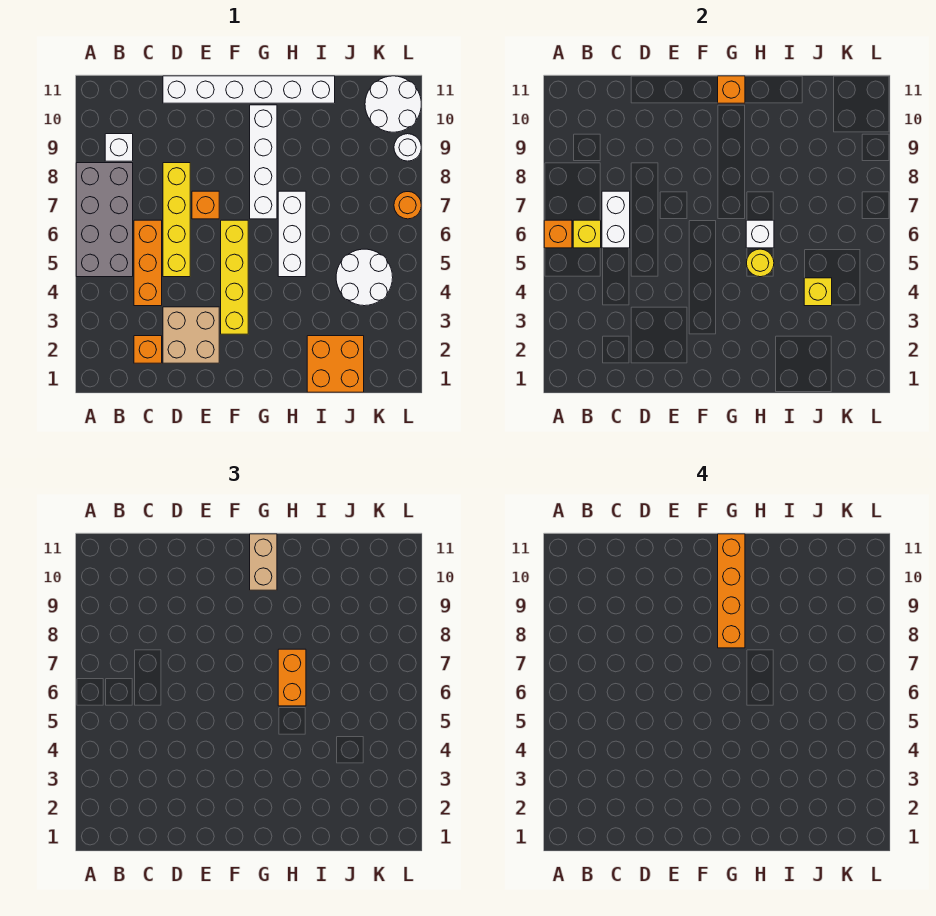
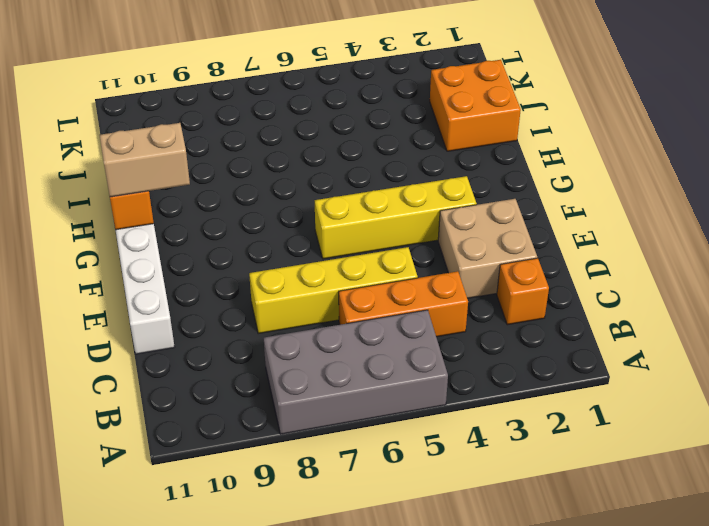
none -> white brick B9 level 1
none -> orange brick E7 level 1
none -> white brick G7:G10 level 1

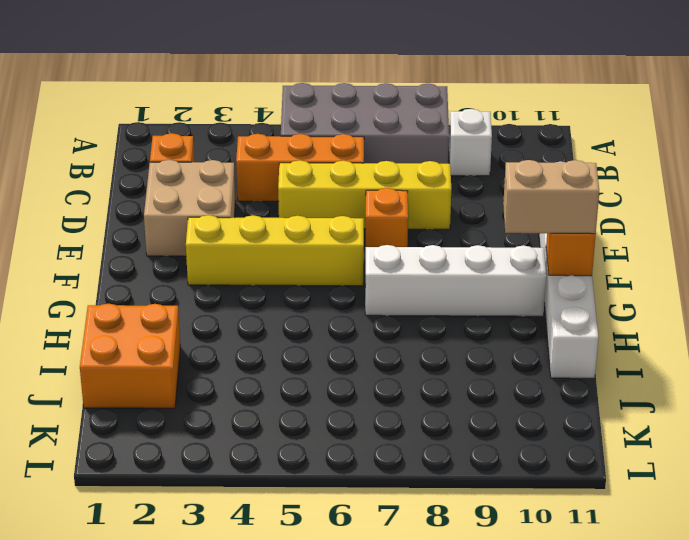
none -> white brick H5:H7 level 1
none -> white round brick J4:K5 level 1
none -> white round brick K10:L11 level 1

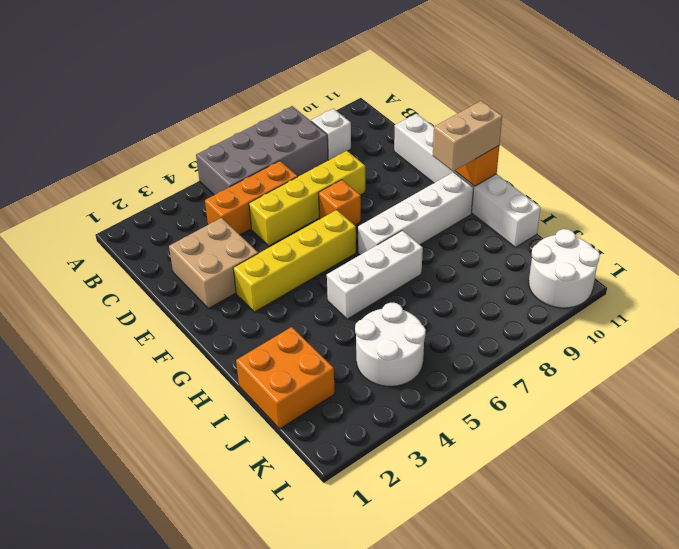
none -> orange brick C2 level 1
none -> orange round brick L7 level 1
none -> white round brick L9 level 1

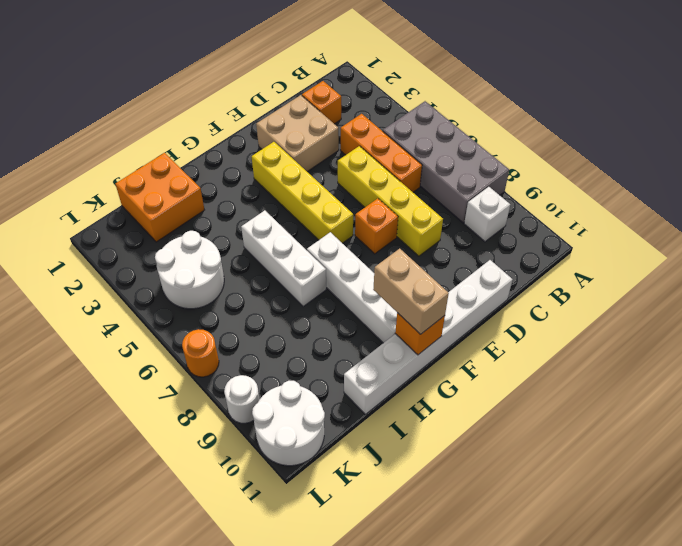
none -> orange brick A6 level 2
none -> yellow brick B6 level 2
none -> white brick C6:C7 level 2

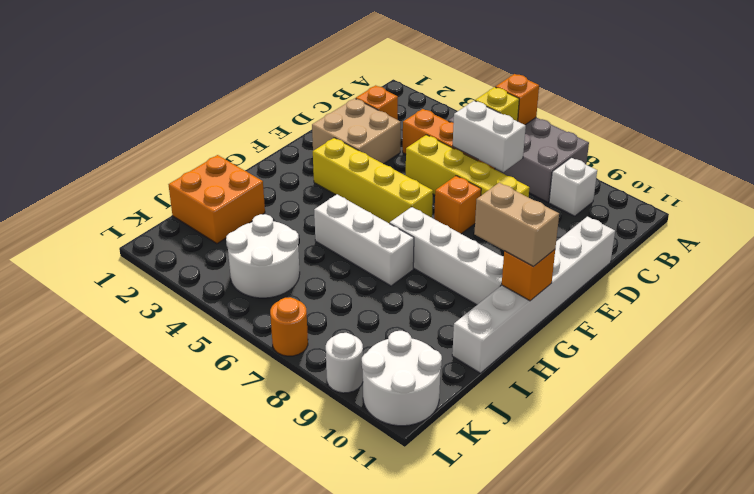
none -> yellow round brick H5 level 2
none -> white brick H6 level 2
none -> yellow brick J4 level 2

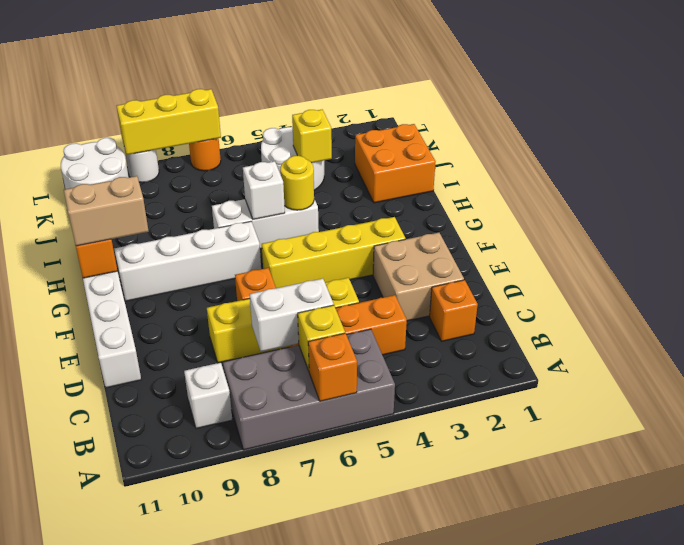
yellow brick L7:L9 level 2 -> none
none -> orange brick H6:H7 level 3
none -> orange brick G8:G11 level 4

